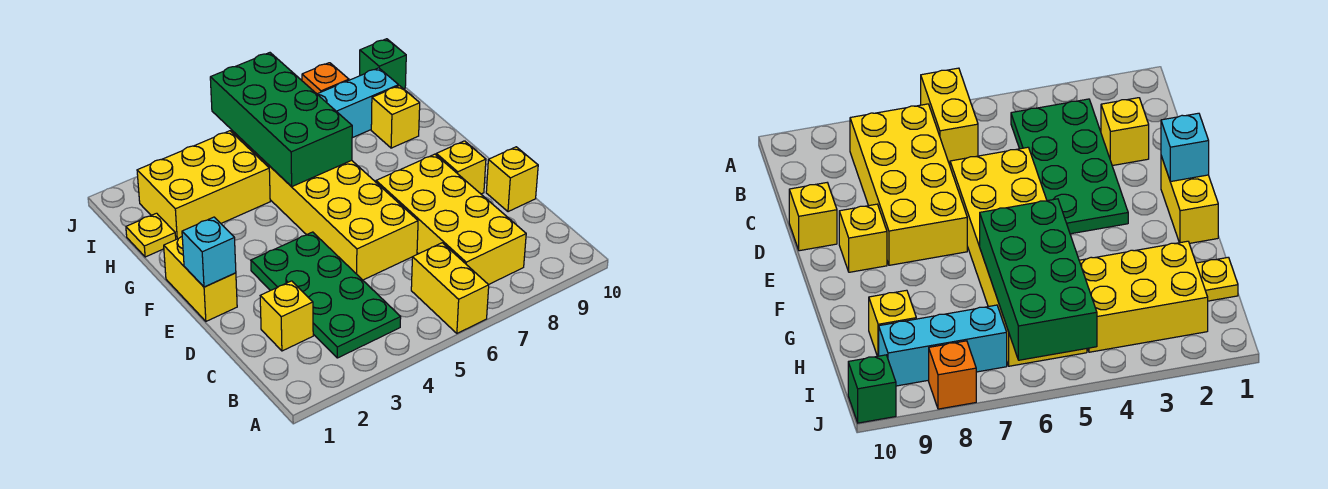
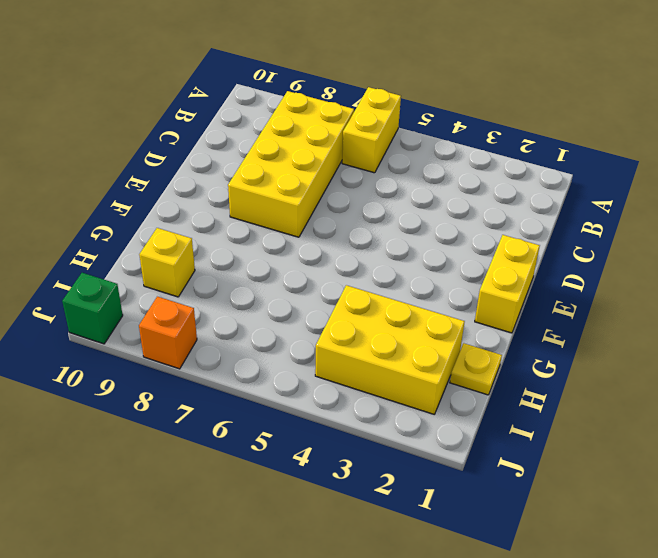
none -> green plate B3:E4 level 1
none -> yellow brick C2 level 1
none -> yellow brick D5:I6 level 1

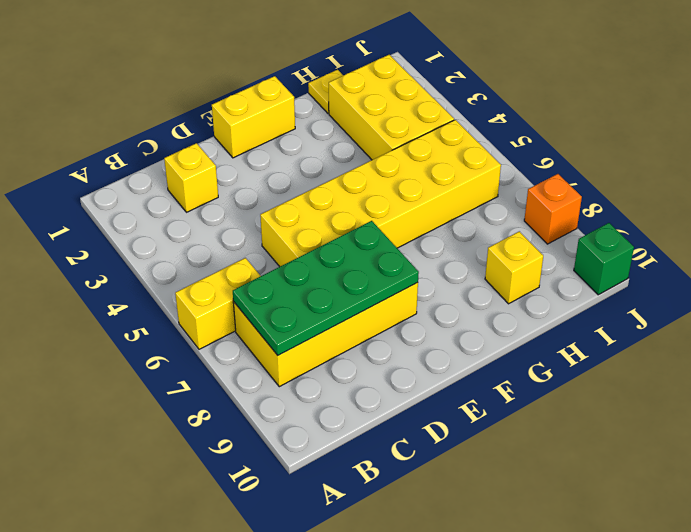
green plate B7:E8 level 2 -> green plate B3:E4 level 1
none -> yellow brick D10 level 1
none -> yellow brick E9 level 1
none -> cyan brick I7:I9 level 1

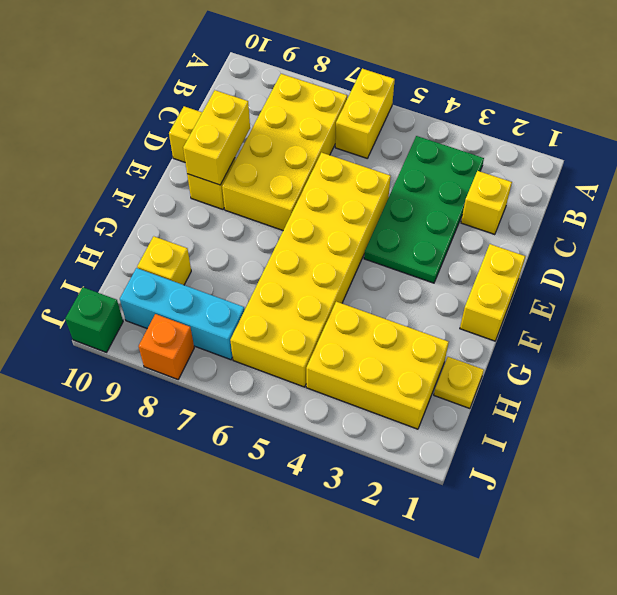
yellow brick D9:E9 level 2 -> none
none -> cyan brick E1 level 2
none -> green brick G5:J6 level 2

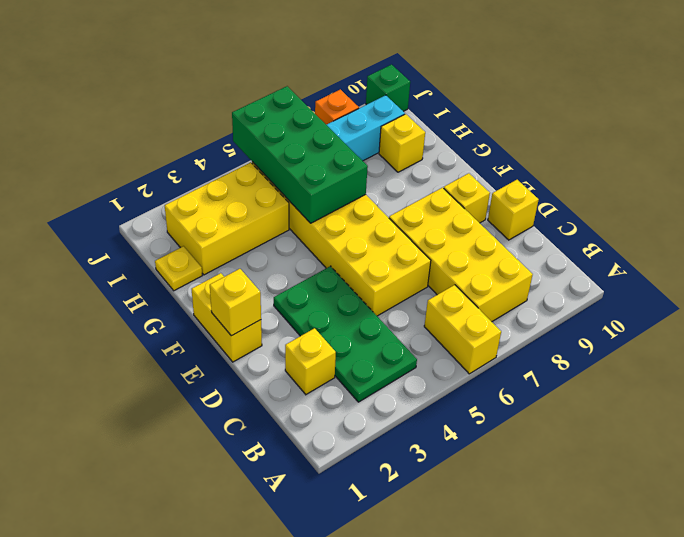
yellow brick E1 level 2 -> cyan brick E1 level 2

